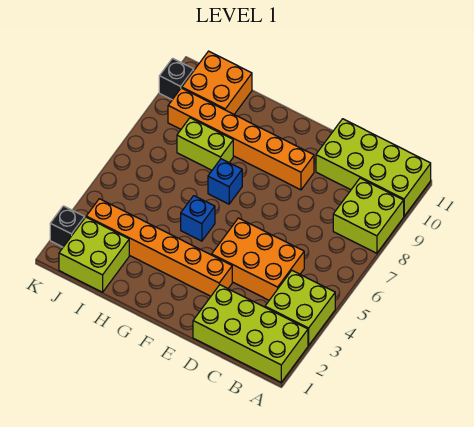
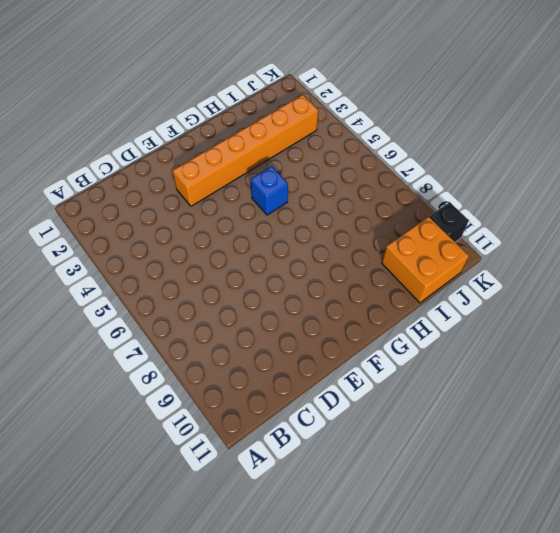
none -> lime brick A1:D2 level 1
none -> lime brick A3:B4 level 1
none -> lime brick A8:B9 level 1

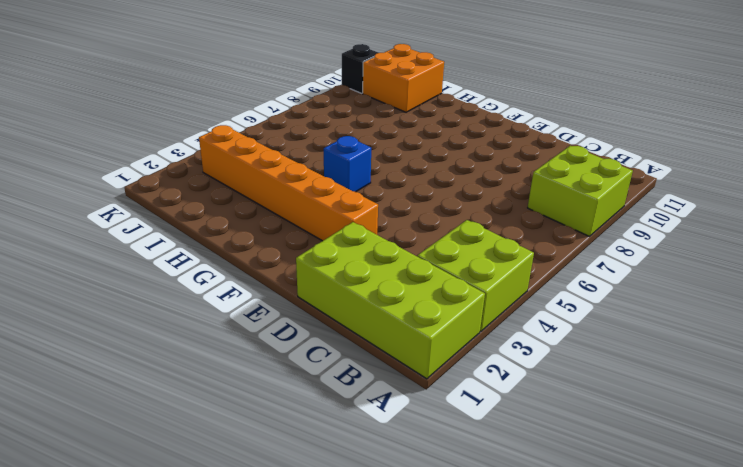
none -> lime brick A10:D11 level 1
none -> orange brick C4:E5 level 1
none -> orange brick E9:J9 level 1

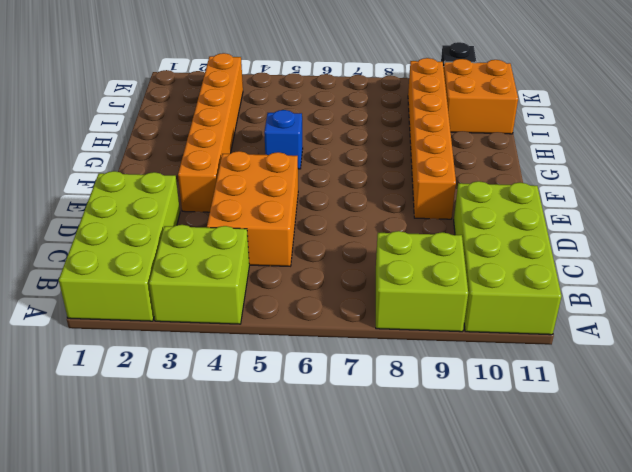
none -> blue brick G7 level 1
none -> lime brick H8:I8 level 1
none -> lime brick I1:J2 level 1

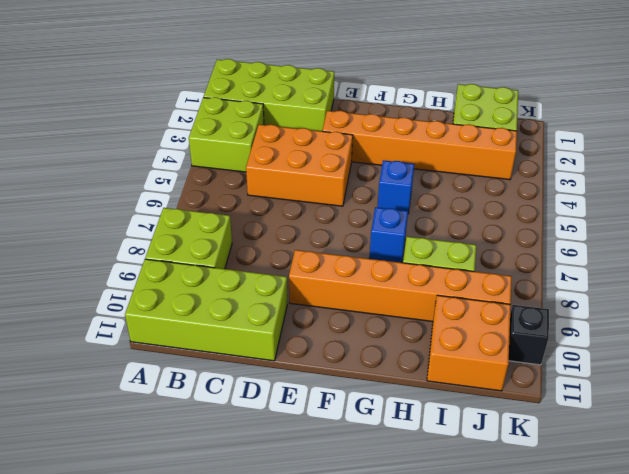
none -> black brick K2 level 1

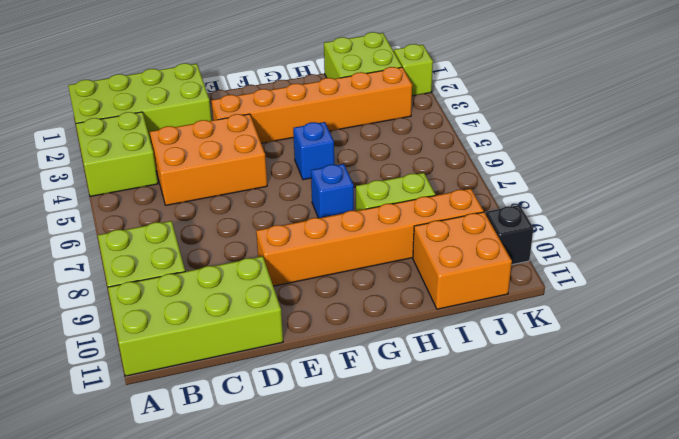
lime brick K2 level 1 -> black brick K2 level 1

